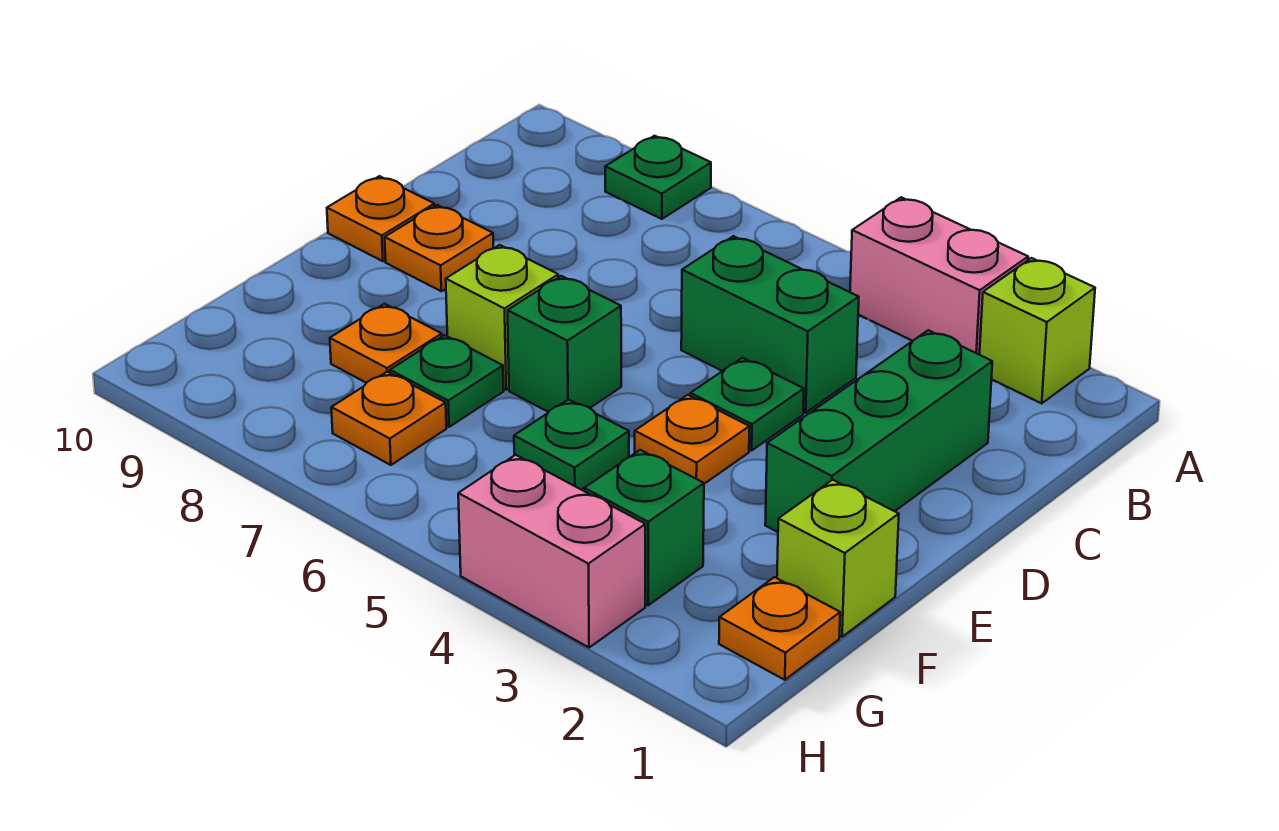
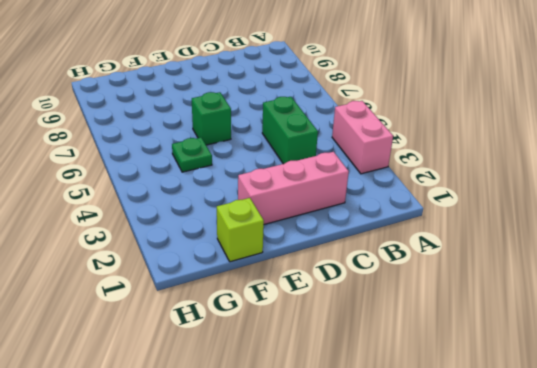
pink brick C2:E2 level 1 -> green brick C2:E2 level 1
none -> lime brick A2 level 1
none -> green plate A8 level 1
none -> green plate D4 level 1

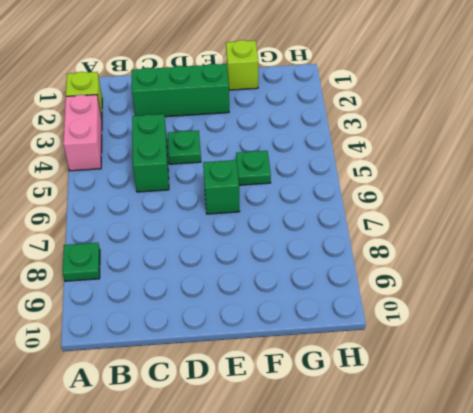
none -> orange plate D9 level 1
none -> orange plate D10 level 1
none -> orange plate E4 level 1

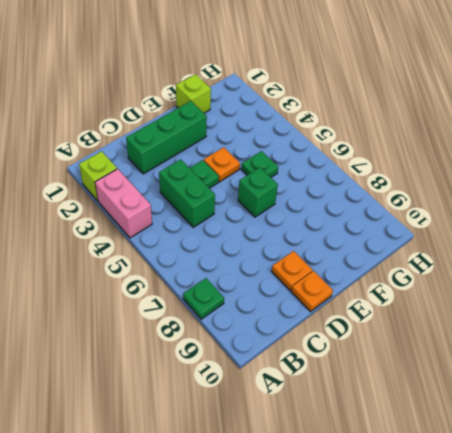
none -> lime brick E7 level 1
none -> green plate F7 level 1
none -> orange plate F8 level 1

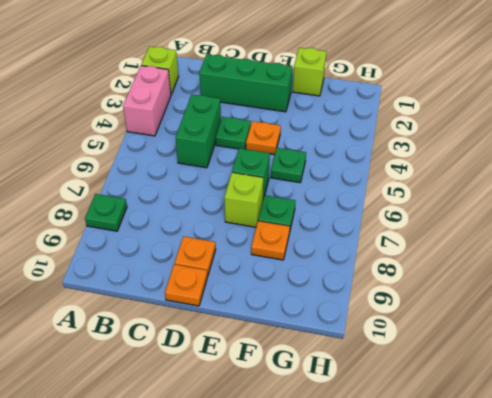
none -> orange plate G1 level 1
none -> green brick G3 level 1
none -> orange plate G7 level 1

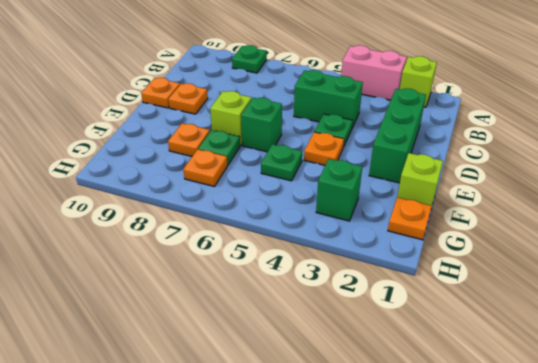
none -> pink brick H3:H4 level 1

